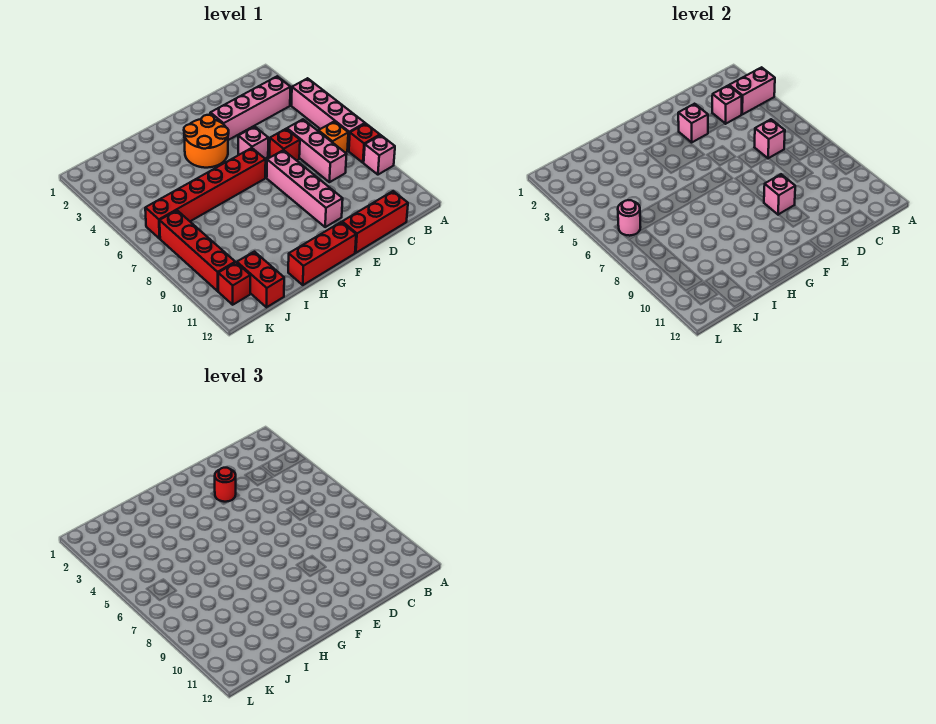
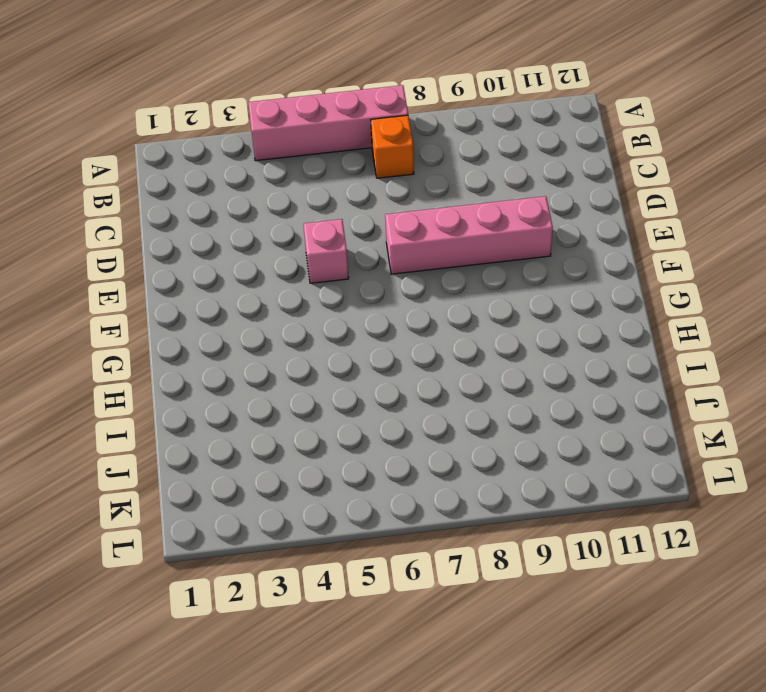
none -> red brick A8 level 1
none -> pink brick A9 level 1
none -> pink brick B3:E3 level 1

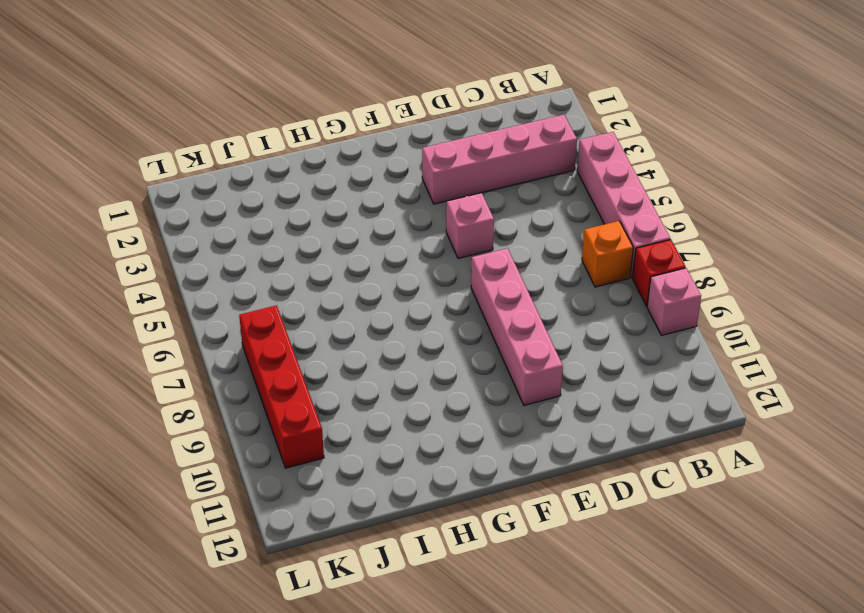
none -> pink brick C6:C8 level 1
none -> red brick C12:E12 level 1
none -> red brick D6 level 1

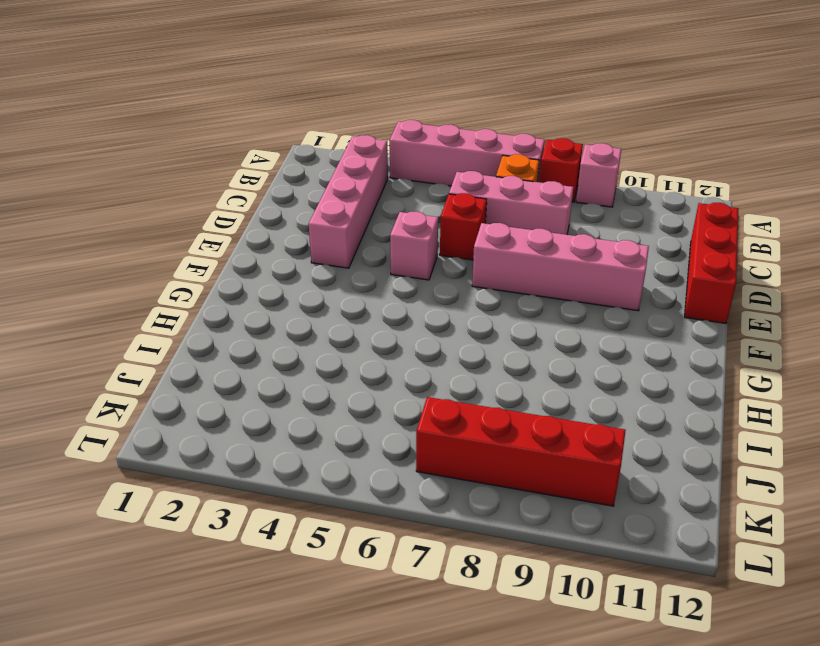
none -> orange round brick F3:G4 level 1
none -> red brick F6:K6 level 1
none -> red brick F12:H12 level 1

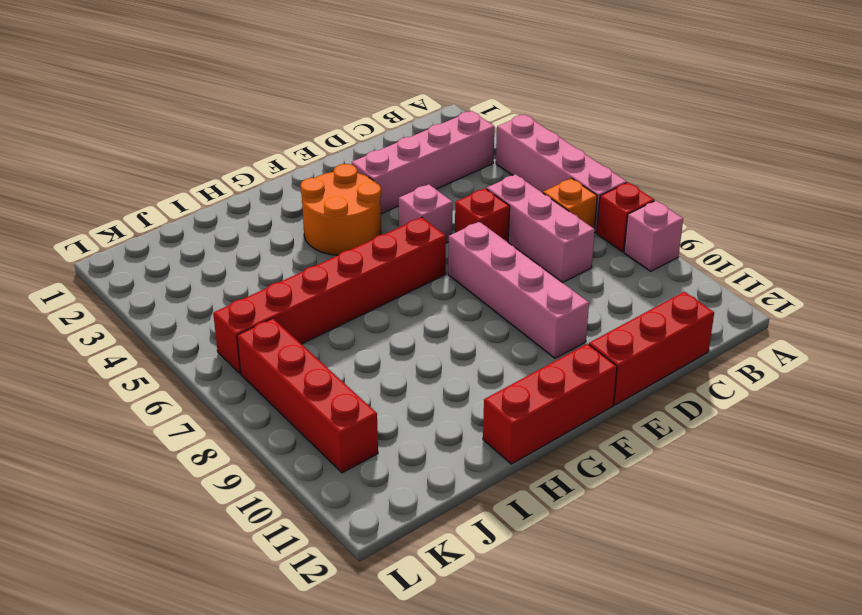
none -> red brick J11:J12 level 1
none -> red brick K11 level 1
none -> pink brick A3:B3 level 2

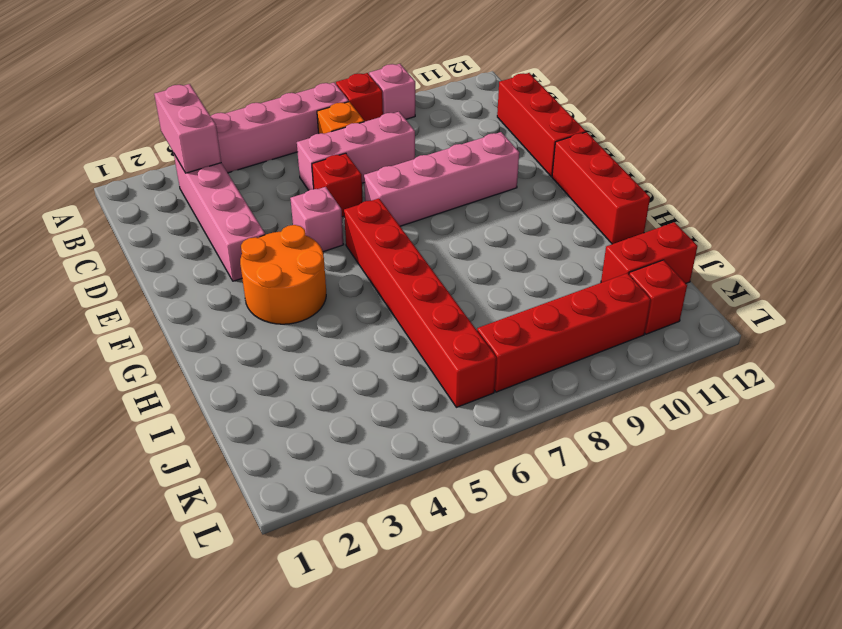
none -> pink brick C3 level 2
none -> pink brick C6 level 2
none -> pink brick E3 level 2

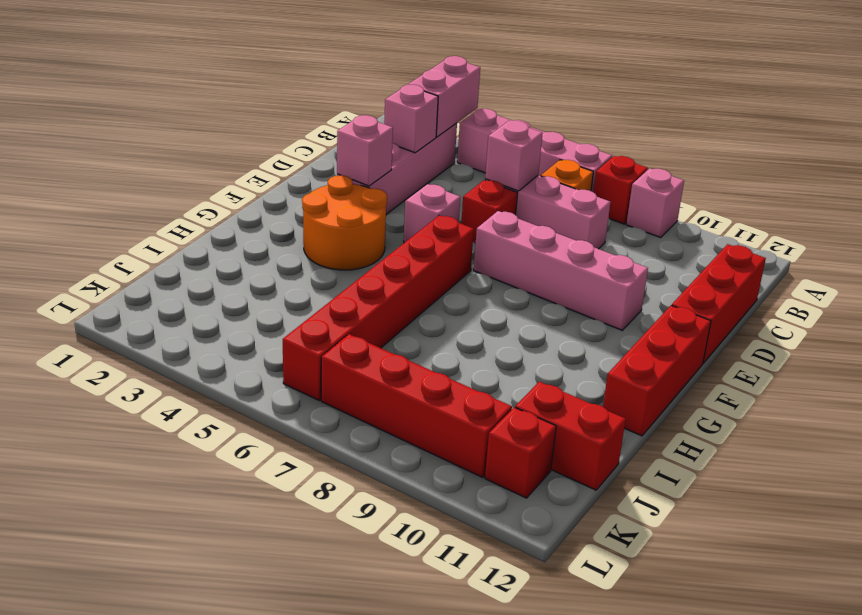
none -> pink brick E9 level 2
none -> pink round brick K6 level 2
none -> red round brick E3 level 3

